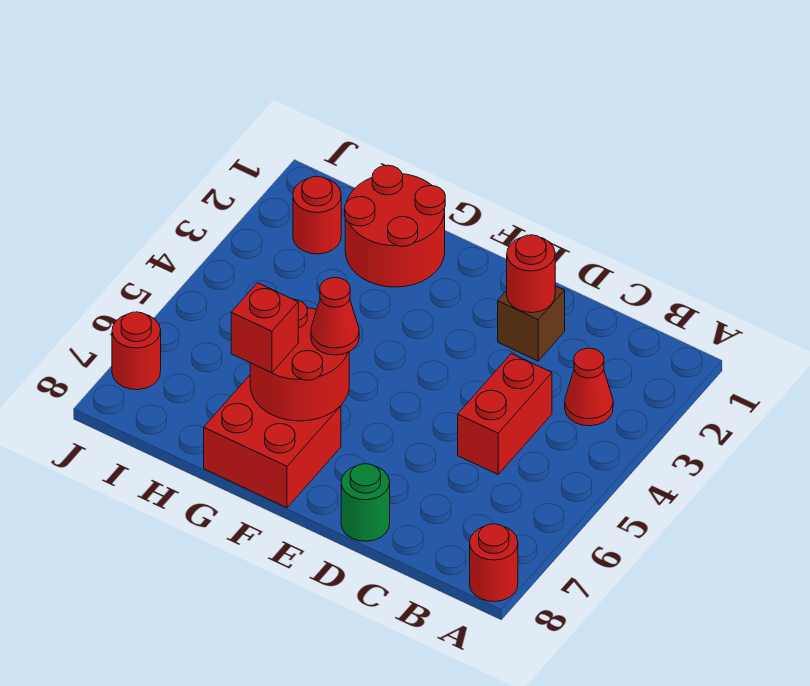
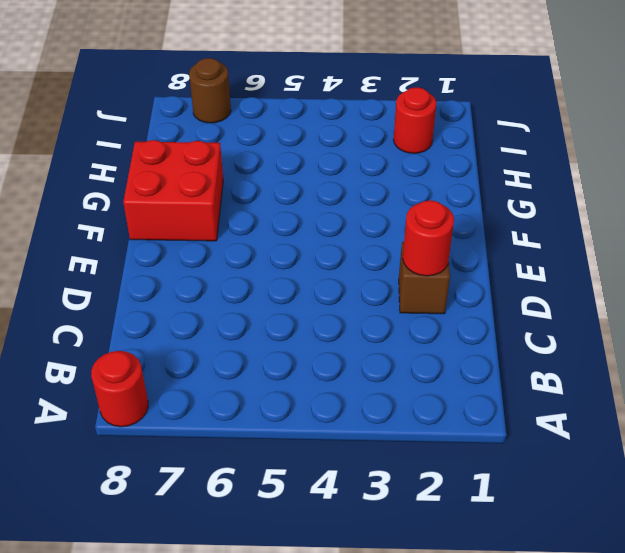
brown round brick J7 level 1 -> red round brick J7 level 1
none -> red cone B3 level 1
none -> red brick C4:C5 level 1
none -> green round brick D8 level 1

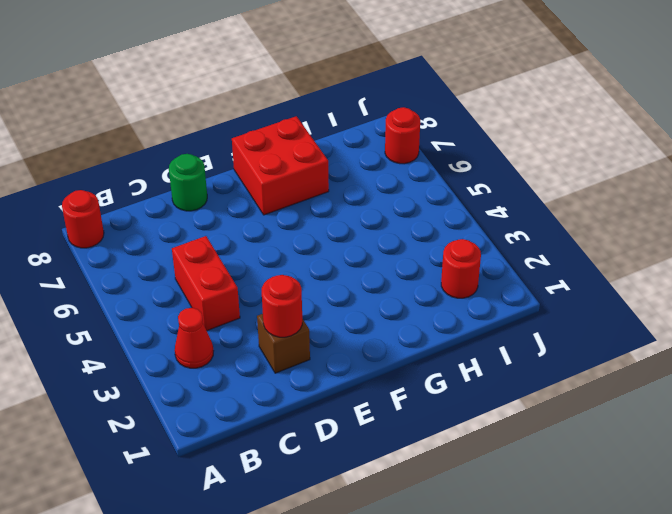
none -> red round brick G1:H2 level 1
none -> red round brick F6:G7 level 2
none -> red cone F6 level 3

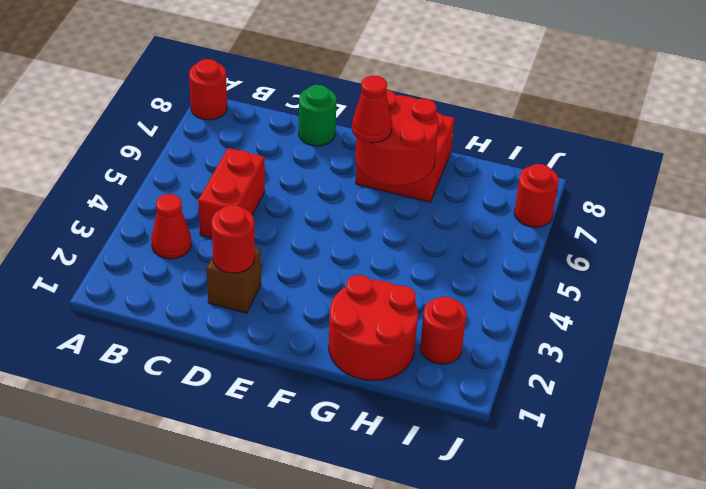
none -> red brick G7 level 3

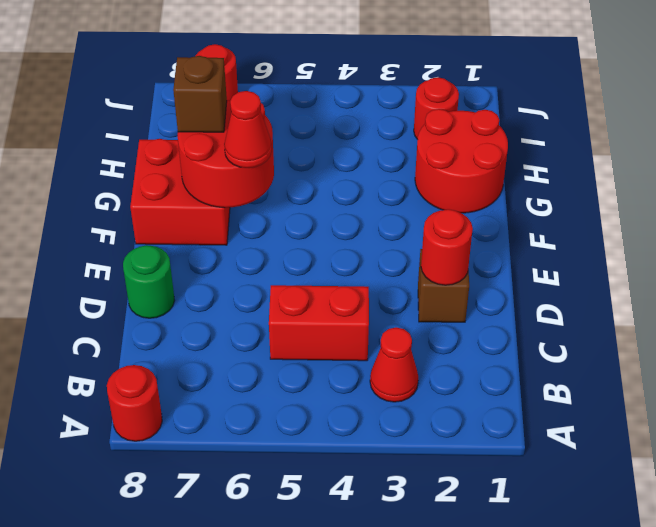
brown brick G7 level 3 -> red brick G7 level 3

